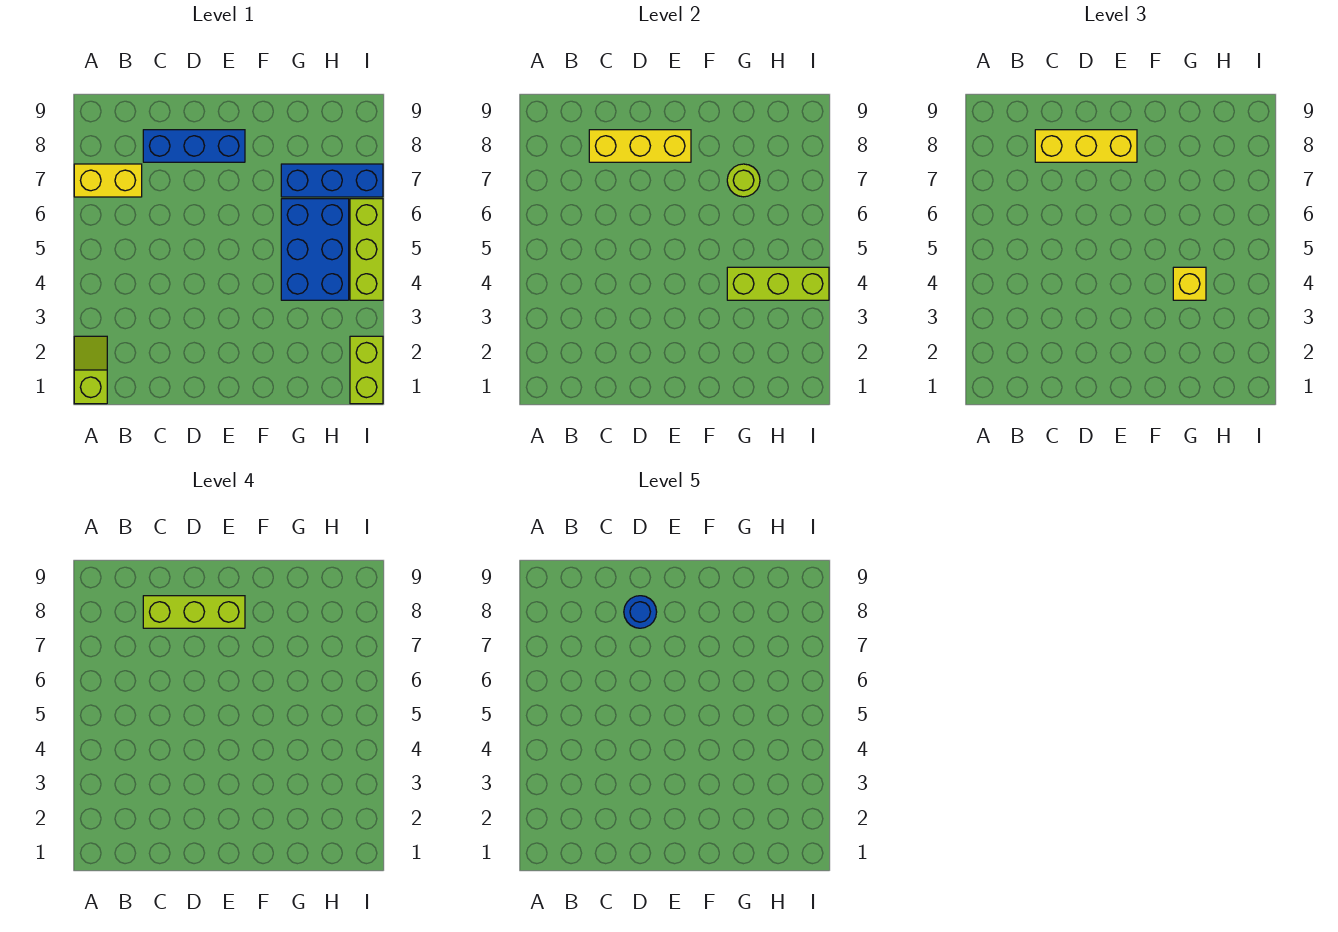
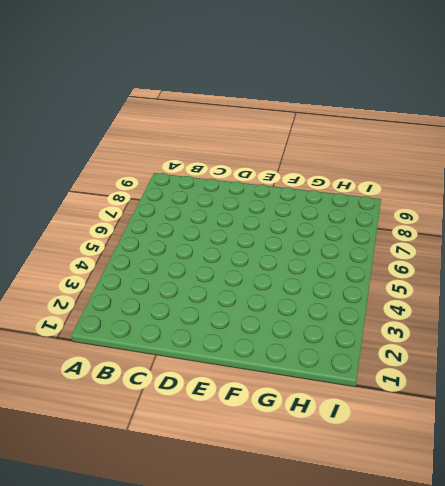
none -> lime slope A1:A2 level 1 top 1
none -> yellow brick A7:B7 level 1
none -> blue brick C8:E8 level 1

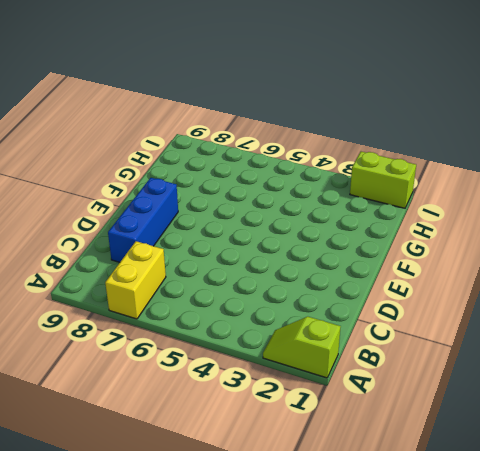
none -> blue brick G4:H6 level 1
none -> blue brick G7:I7 level 1
none -> lime brick I4:I6 level 1

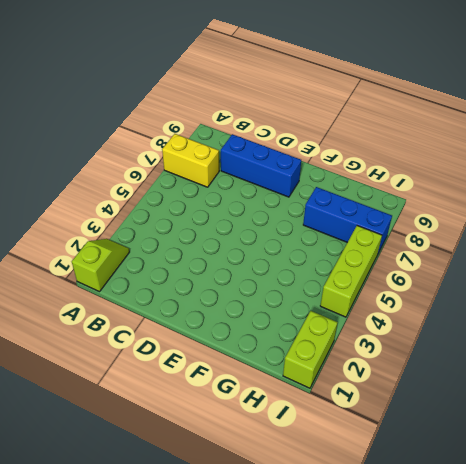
none -> blue brick G4:H6 level 1
none -> yellow brick C8:E8 level 2
none -> lime brick G4:I4 level 2

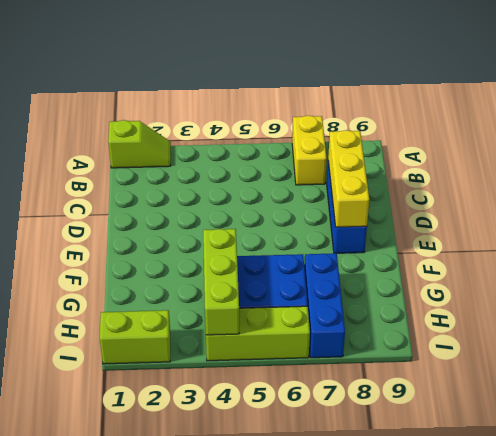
none -> lime round brick G7 level 2
none -> yellow brick C8:E8 level 3
none -> yellow brick G4 level 3

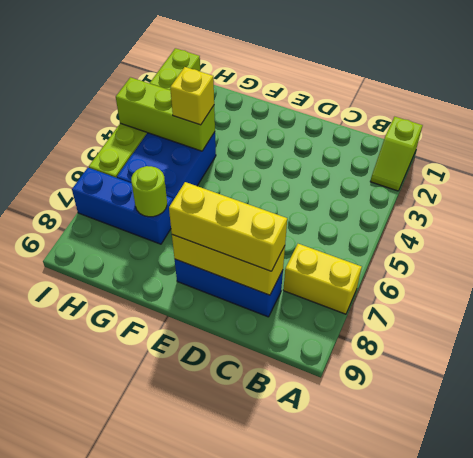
none -> lime brick C8:E8 level 4
none -> blue round brick D8 level 5

